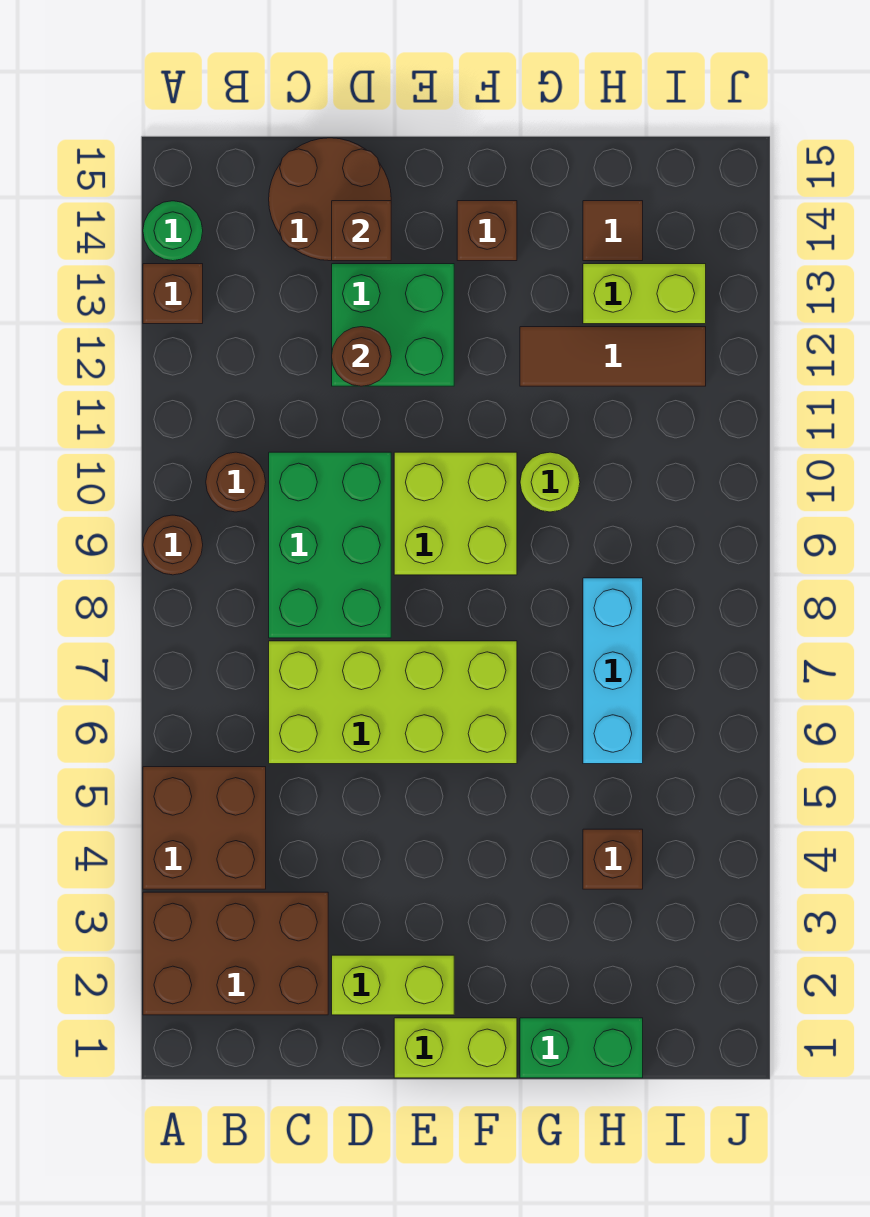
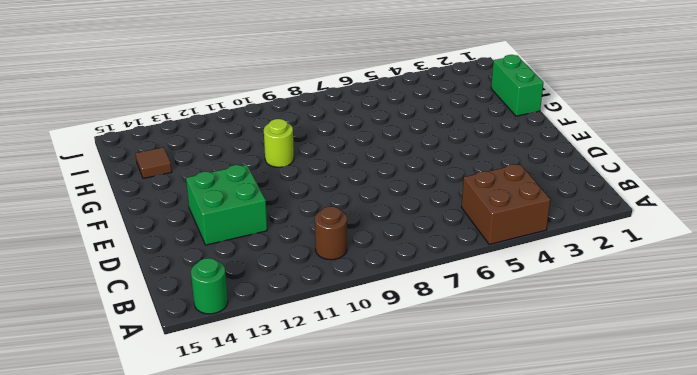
none -> brown brick A2:C3 level 1
none -> brown round brick A9 level 1
none -> brown brick A13 level 1

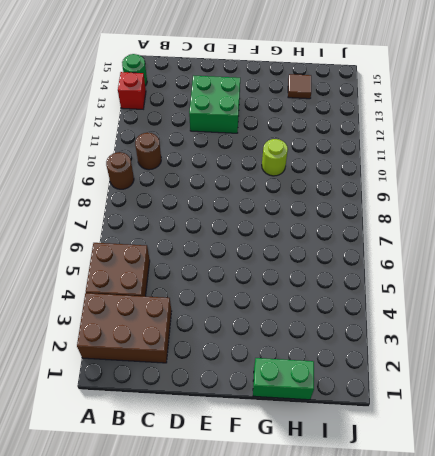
red brick A13 level 1 -> brown brick A13 level 1
none -> lime brick C6:F7 level 1
none -> green brick C8:D10 level 1
none -> brown round brick C14:D15 level 1

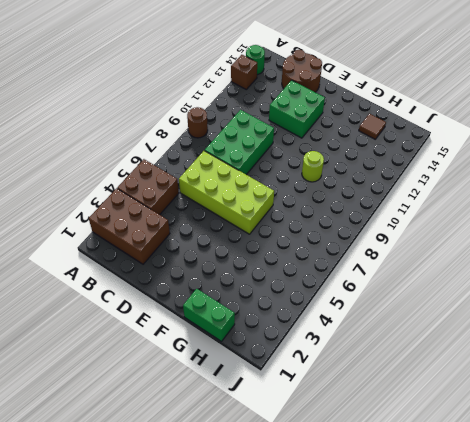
none -> brown round brick B10 level 1
none -> lime brick D2:E2 level 1
none -> lime brick E1:F1 level 1

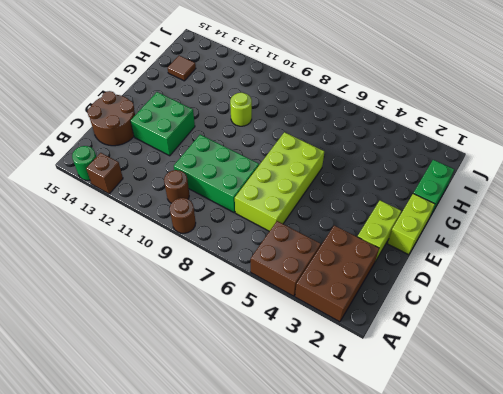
none -> lime brick E9:F10 level 1
none -> brown brick F14 level 1
none -> brown tile G12:I12 level 1

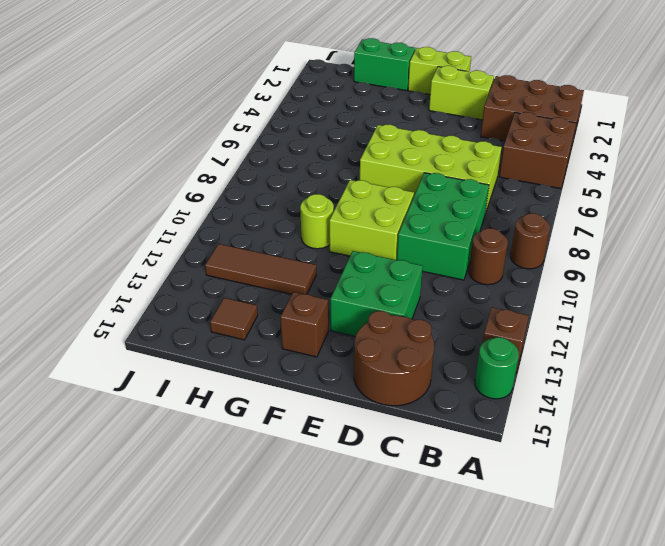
none -> brown brick H4 level 1
none -> cyan brick H6:H8 level 1
none -> lime brick H13:I13 level 1

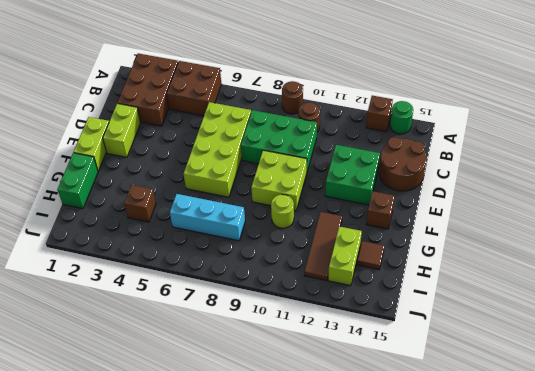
none -> brown round brick D12 level 2
none -> brown brick D14 level 2

